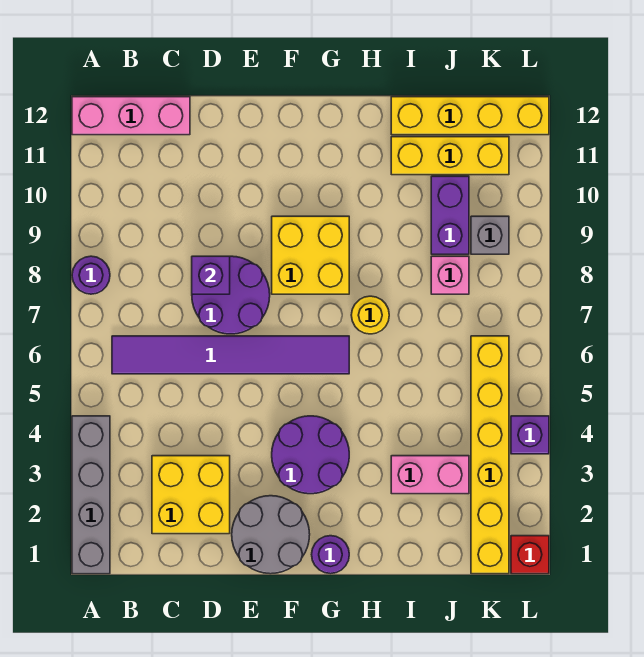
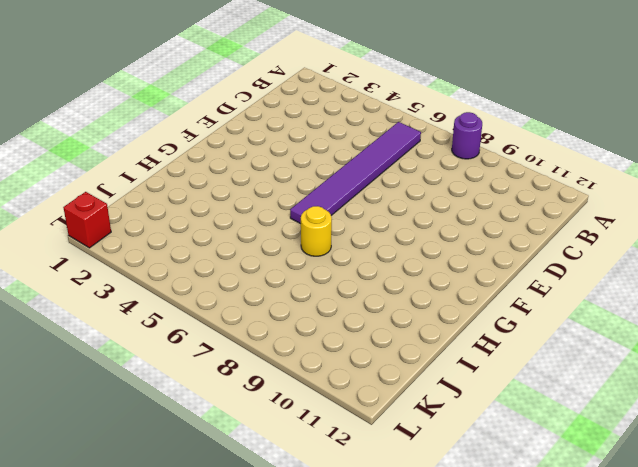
none -> grey brick A1:A4 level 1
none -> pink brick A12:C12 level 1
none -> yellow brick C2:D3 level 1

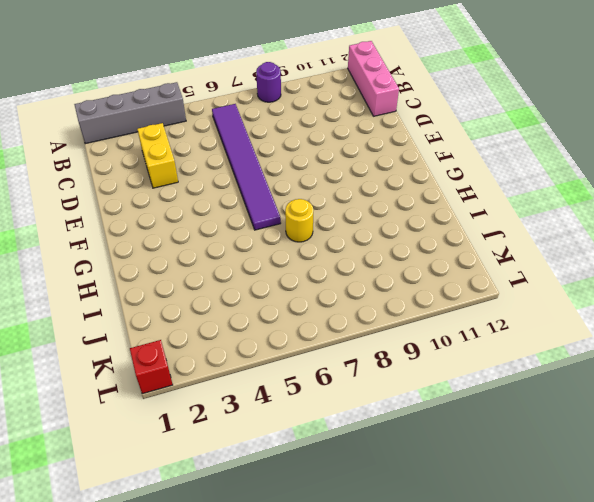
yellow brick C3:D3 level 1 -> yellow brick C2:D3 level 1
none -> purple round brick D7:E8 level 1
none -> grey round brick E1:F2 level 1
none -> purple round brick F3:G4 level 1

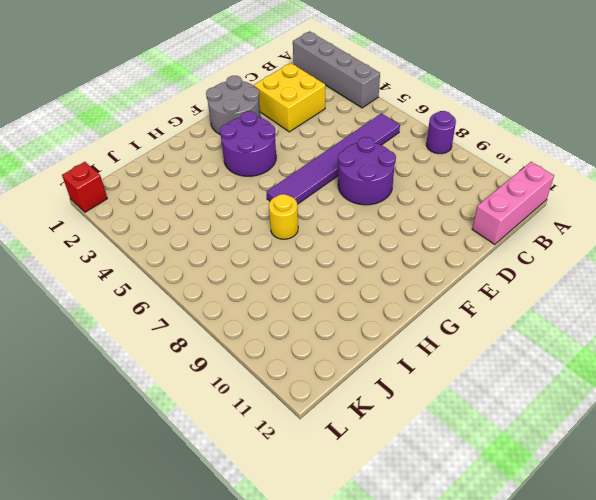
none -> yellow brick F8:G9 level 1
none -> purple round brick G1 level 1
none -> pink brick I3:J3 level 1

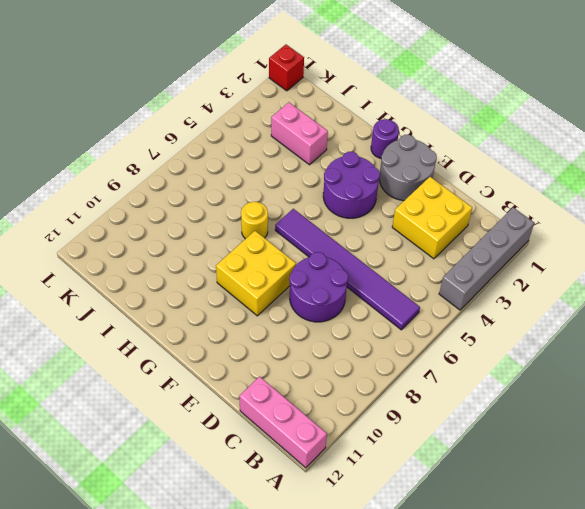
none -> purple round brick A8 level 1
none -> yellow brick I11:K11 level 1
none -> yellow brick I12:L12 level 1

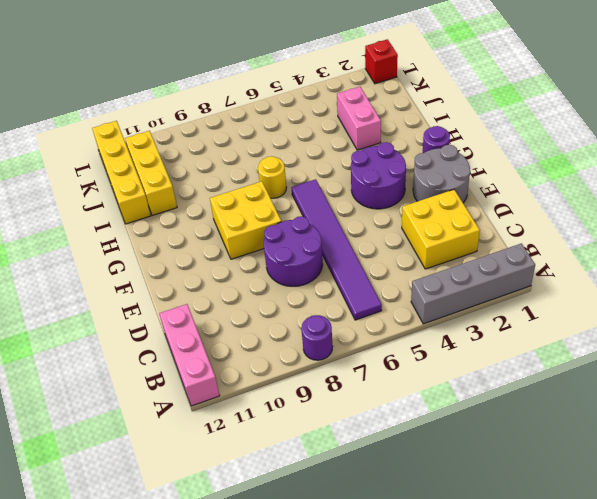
none -> pink brick J8 level 1
none -> purple brick J9:J10 level 1
none -> yellow brick K1:K6 level 1

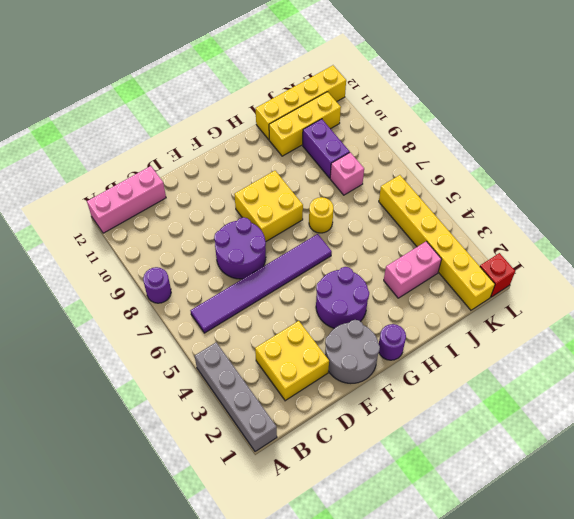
none -> grey brick K9 level 1
none -> purple brick L4 level 1
none -> purple brick D8 level 2

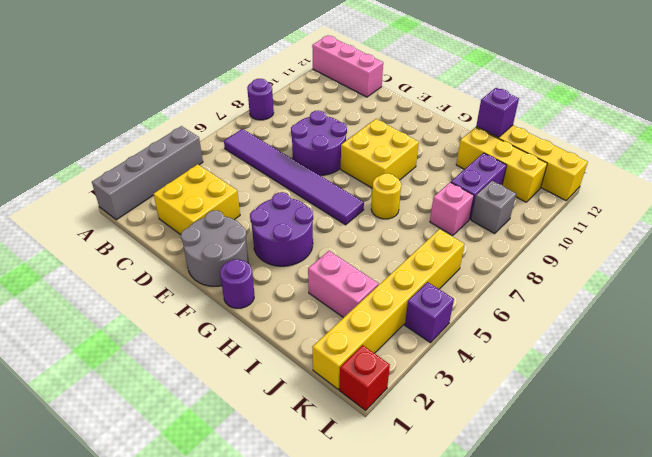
purple brick I12 level 2 -> purple brick D8 level 2

